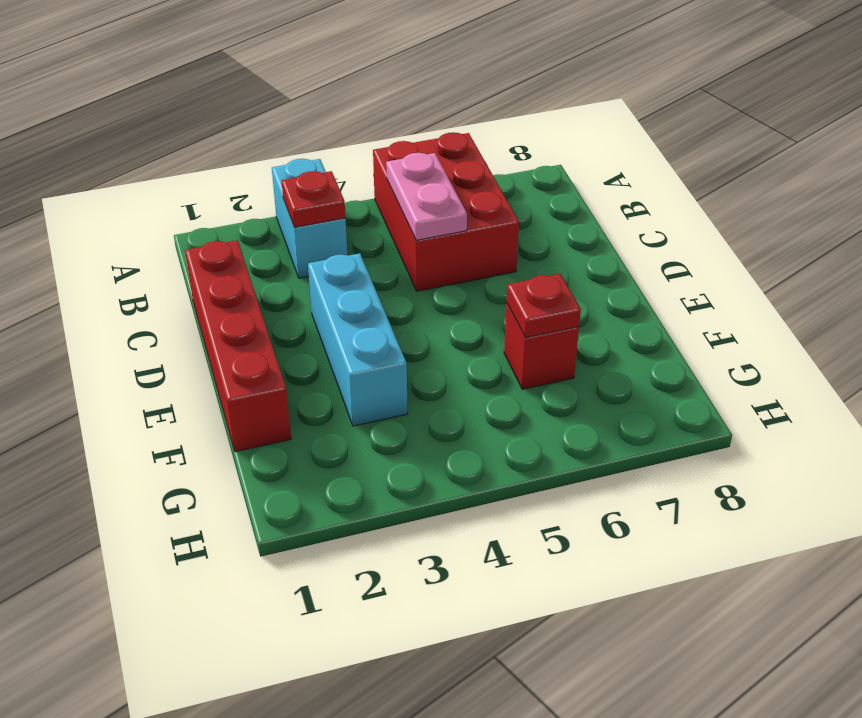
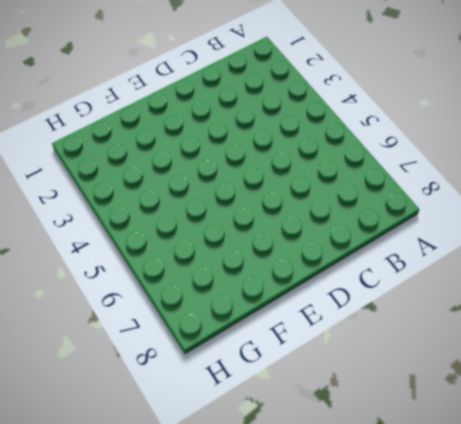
none -> cyan brick A3:B3 level 1
none -> red brick A5:C6 level 1

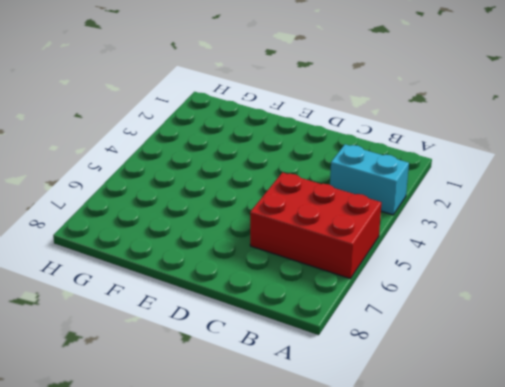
none -> red brick C1:F1 level 1
none -> cyan brick D3:F3 level 1

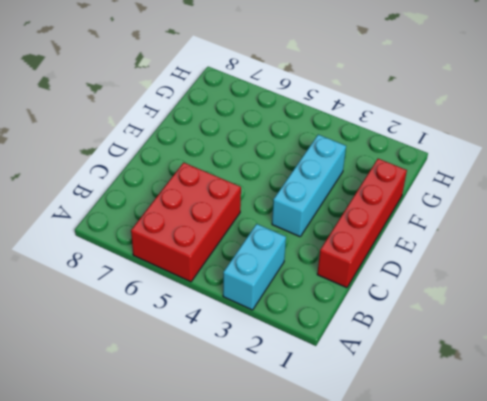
none -> red brick F6 level 1
none -> red plate B3 level 2

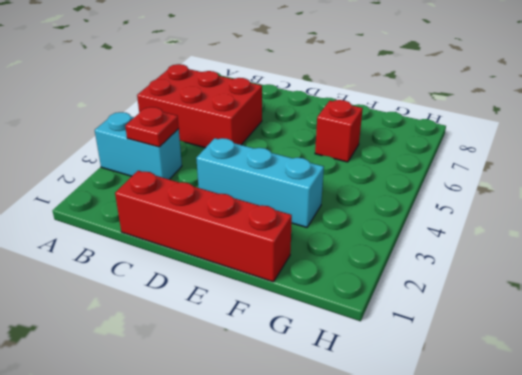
none -> pink plate B5:C5 level 2
none -> red plate F6 level 2

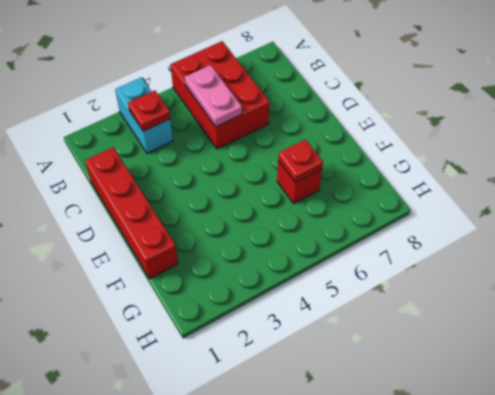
none -> cyan brick D3:F3 level 1

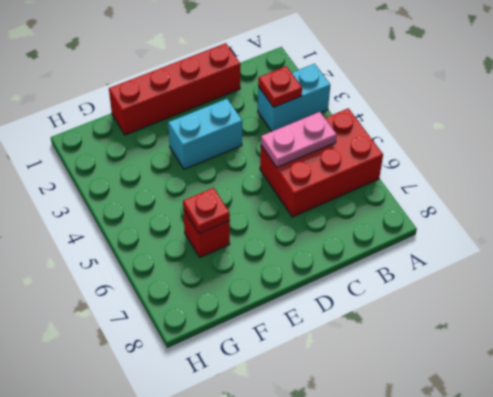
cyan brick D3:E3 level 1 -> cyan brick D3:F3 level 1

